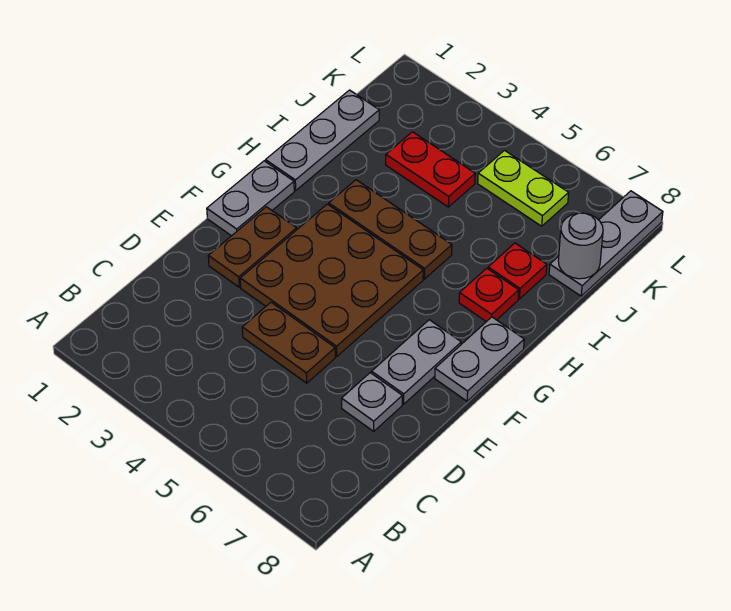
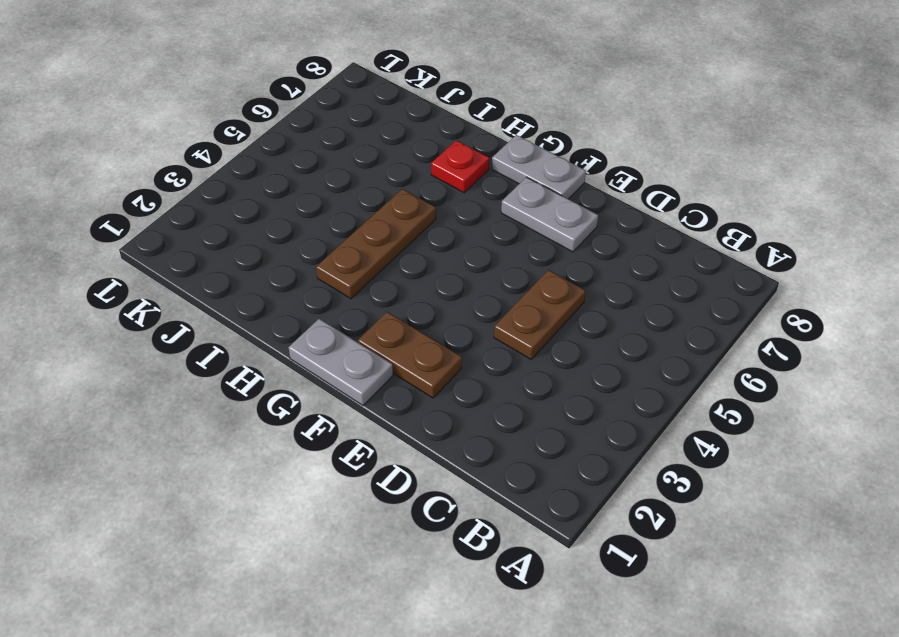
none -> grey plate D7 level 1
none -> brown plate E3:G5 level 1
none -> grey plate H1:J1 level 1

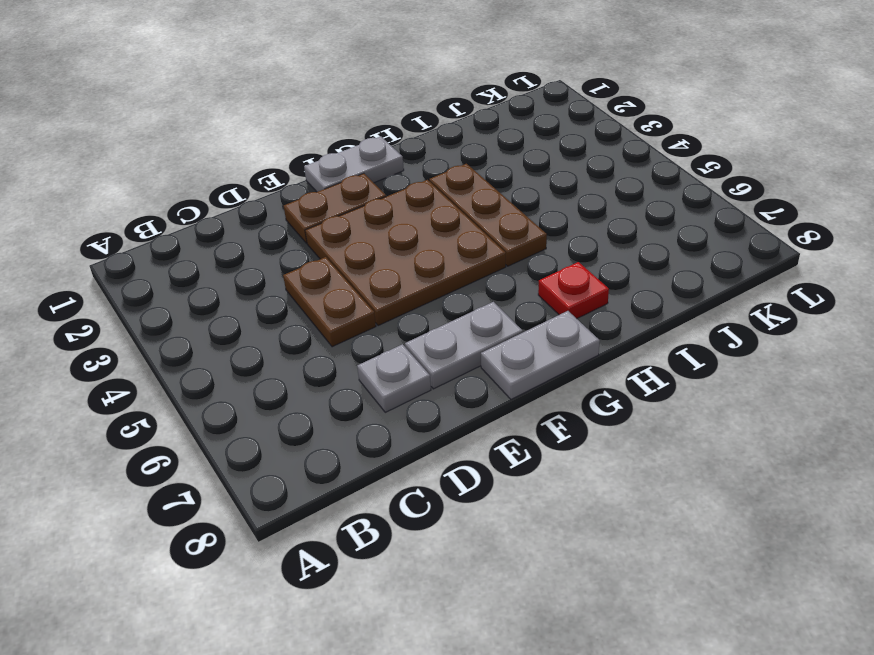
none -> grey plate H1:J1 level 1
none -> red plate I7 level 1
none -> red plate J3:J4 level 1

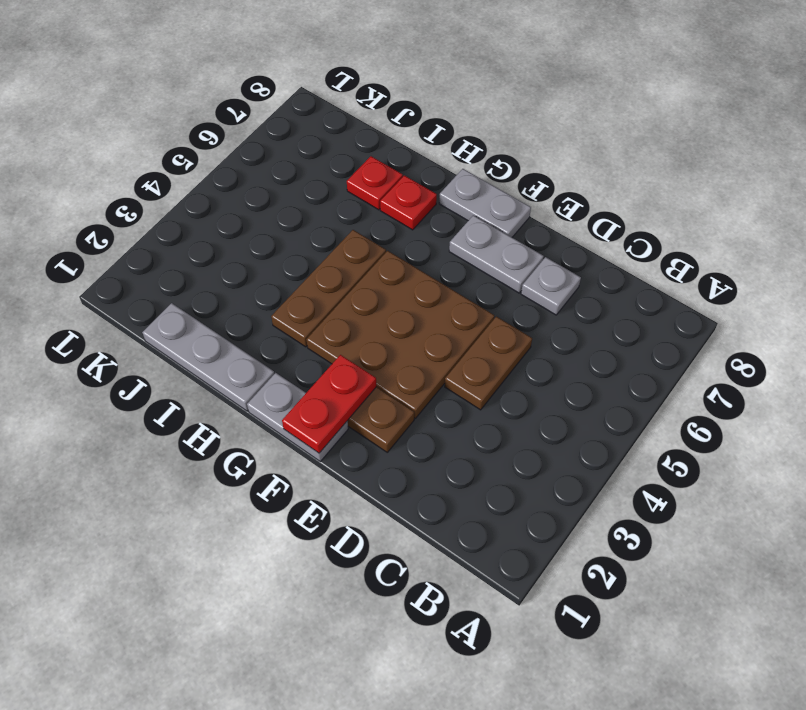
red plate F1:F2 level 2 -> red plate J3:J4 level 1
none -> grey plate J8:L8 level 1
none -> lime plate K5:K6 level 1
none -> grey round brick J8 level 2

